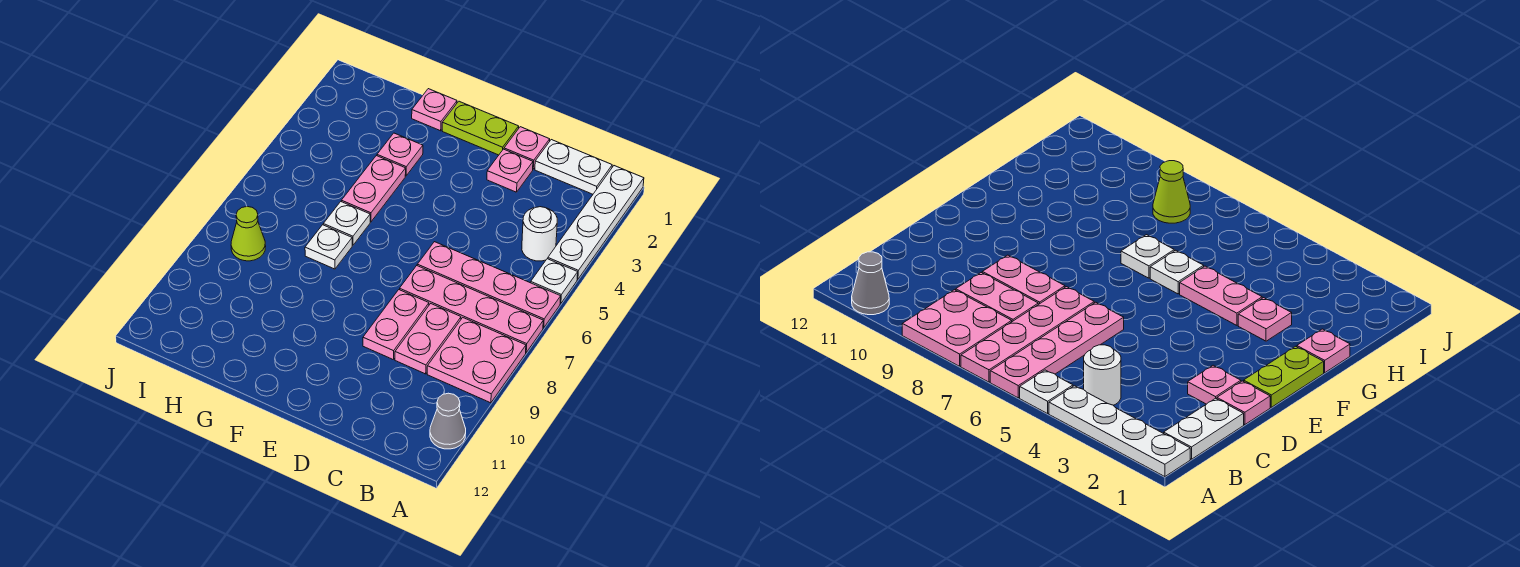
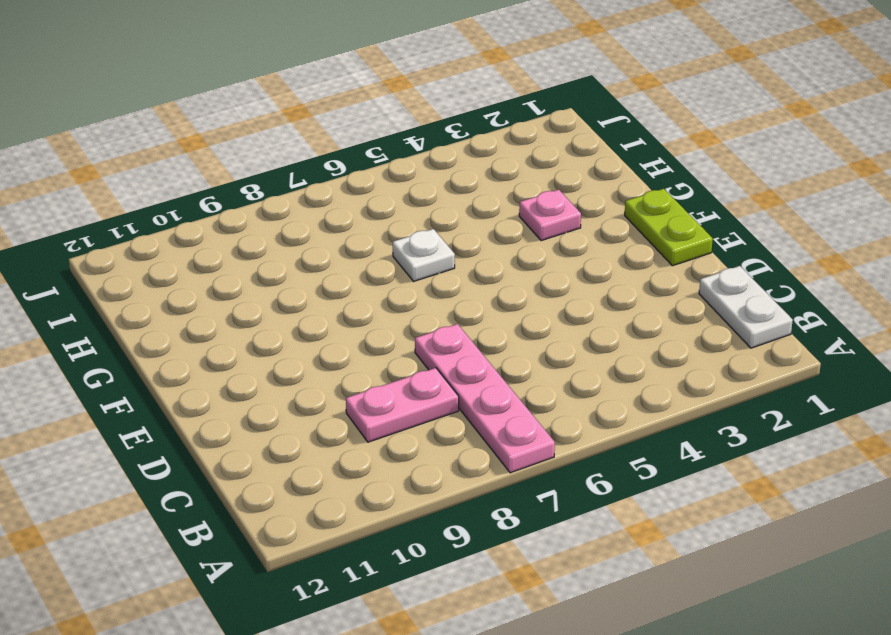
none -> white plate A1:A4 level 1
none -> white plate A5 level 1
none -> pink plate A6:D6 level 1

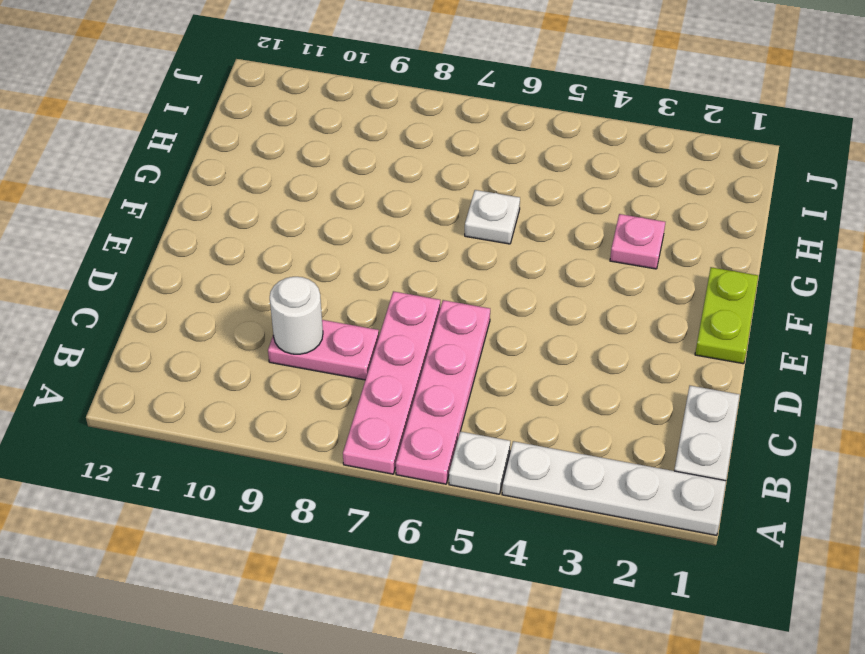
white round brick C9 level 2 -> white round brick B4 level 1
none -> pink plate A8:B9 level 1
none -> grey cone A11 level 1
none -> pink plate D1 level 1

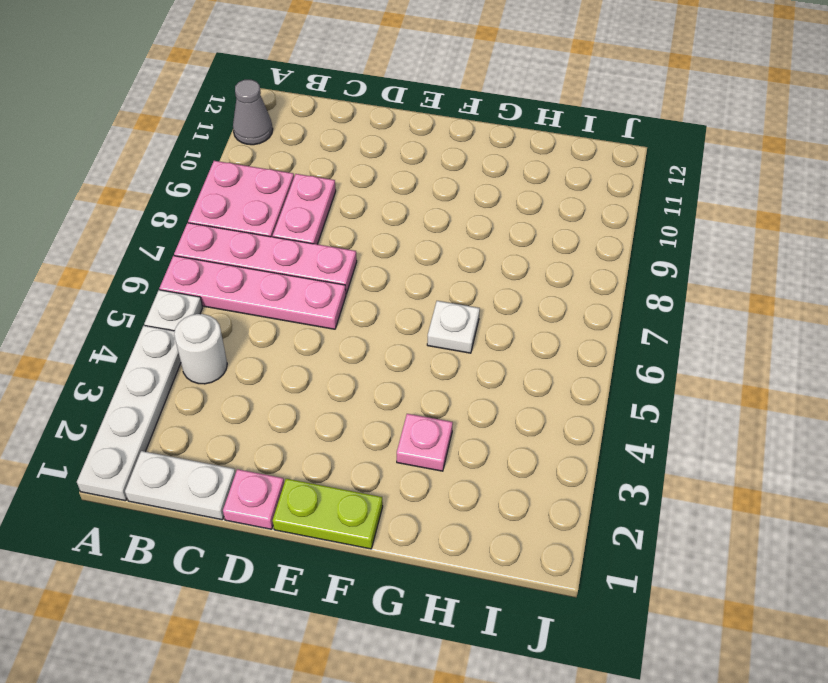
none -> pink plate D2 level 1
none -> pink plate D8:D9 level 1
none -> pink plate G1 level 1

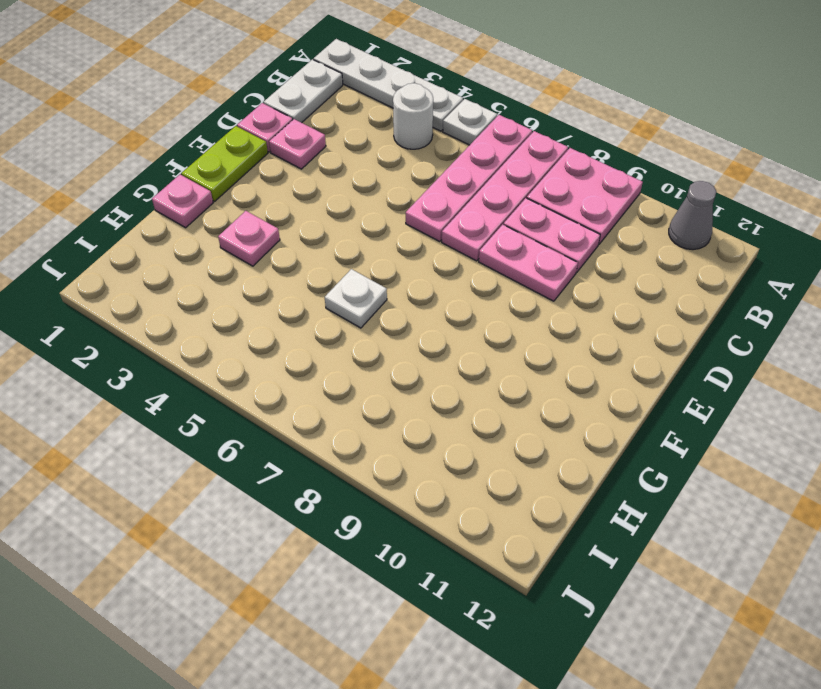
none -> pink plate G4:G5 level 1
none -> white plate G7 level 1
none -> lime cone I8 level 1

